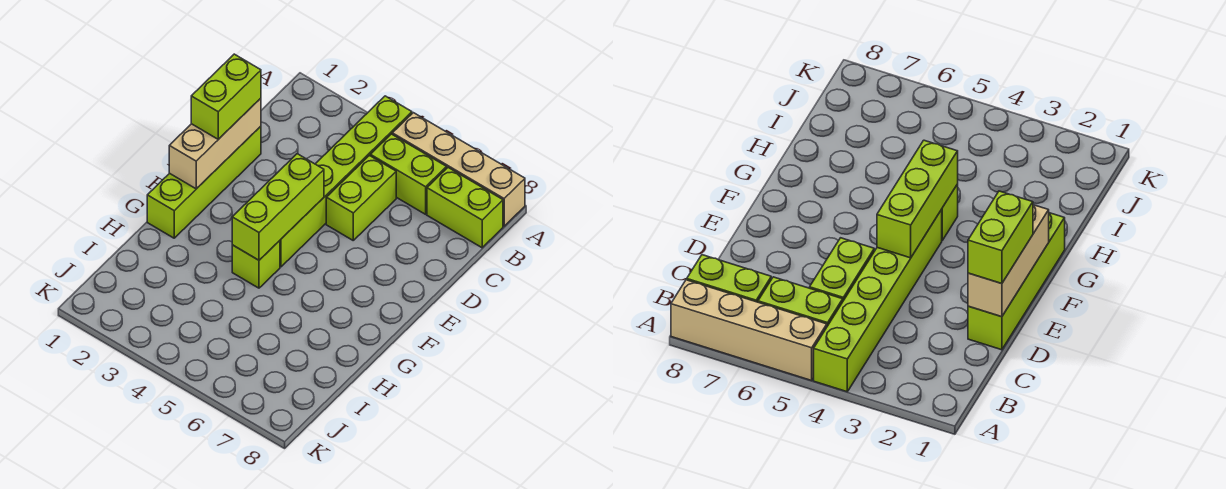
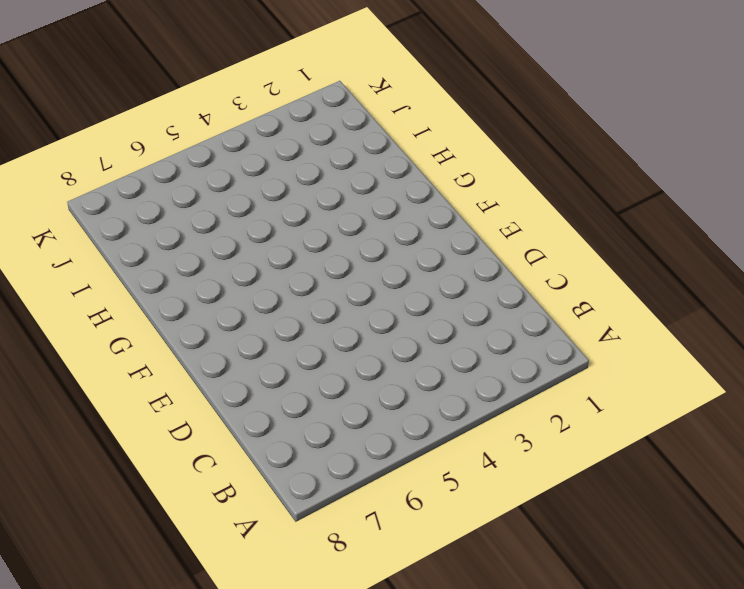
none -> lime brick A4:F4 level 1
none -> tan brick A5:A8 level 1

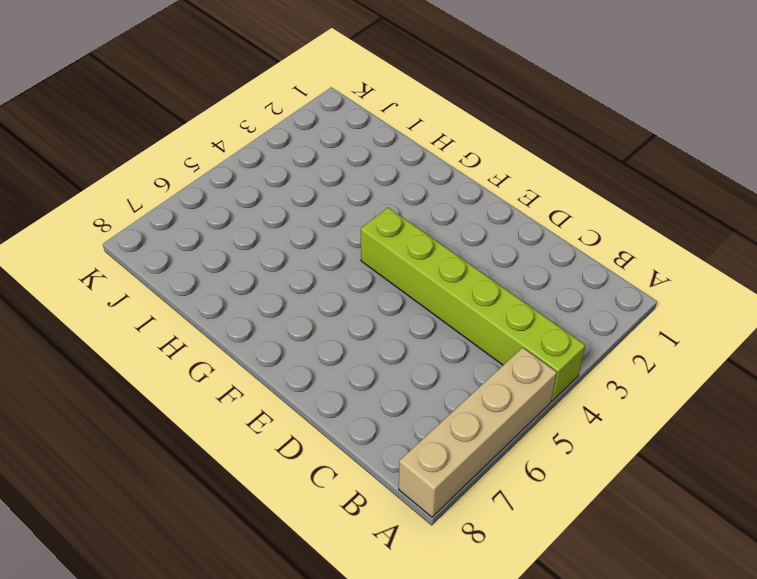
none -> lime brick B5:B6 level 1
none -> lime brick B7:B8 level 1

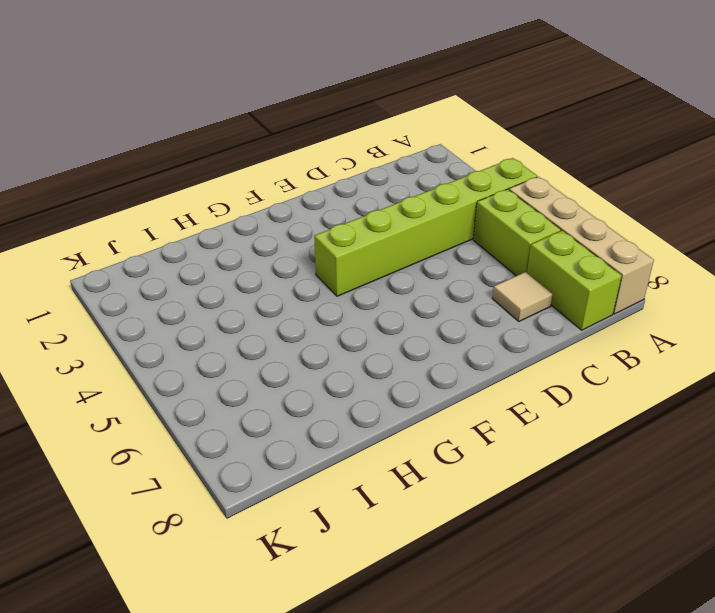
tan tile C7 level 1 -> none
none -> lime brick C5:D5 level 1
none -> lime brick D1:G1 level 1

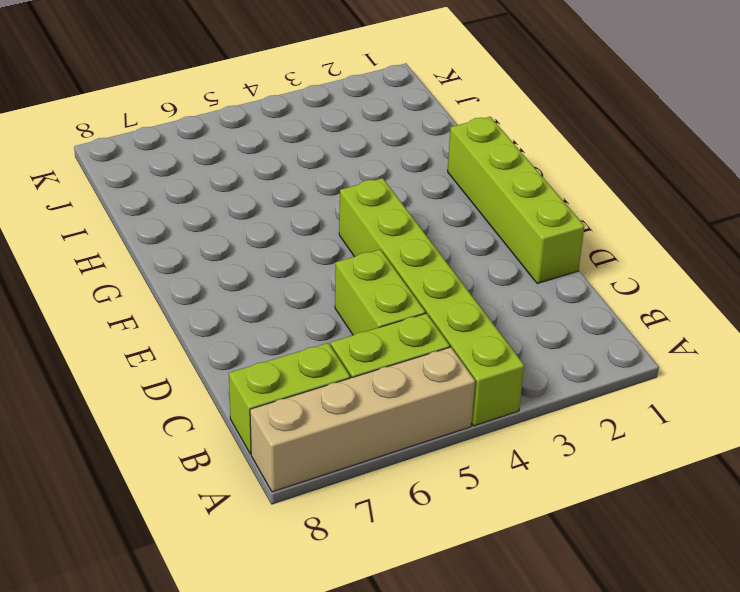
none -> lime brick G4 level 1
none -> tan brick D1:F1 level 2

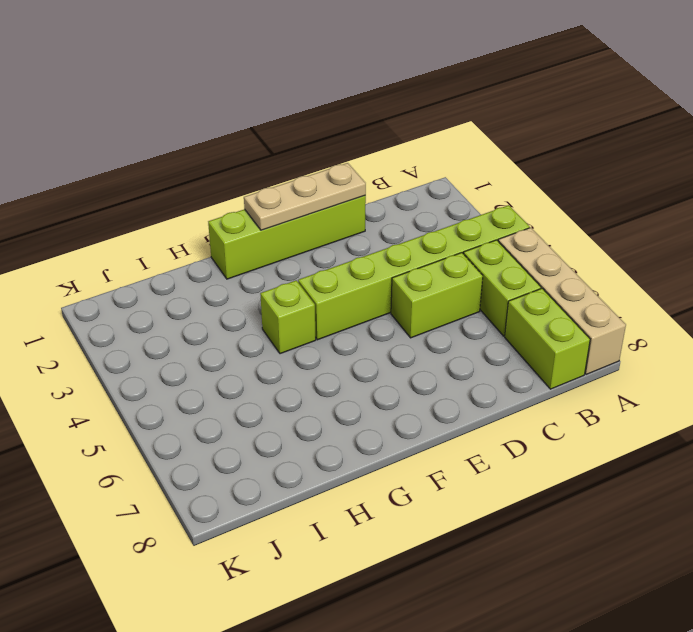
tan plate D1:F1 level 2 -> tan brick D1:F1 level 2
none -> lime brick E4:G4 level 2
none -> lime brick D1:E1 level 3

